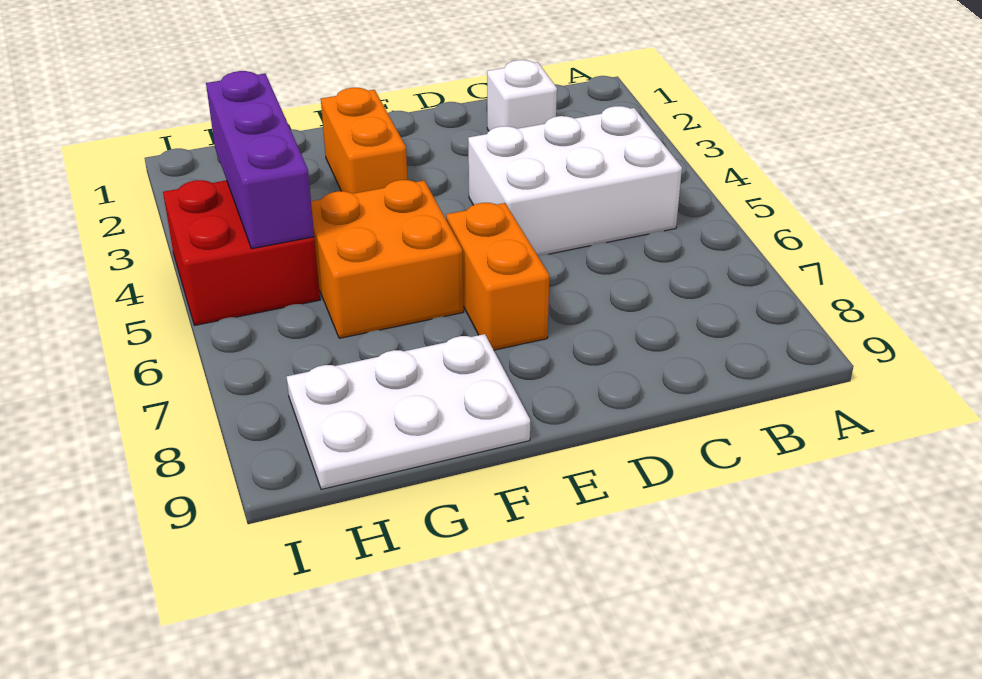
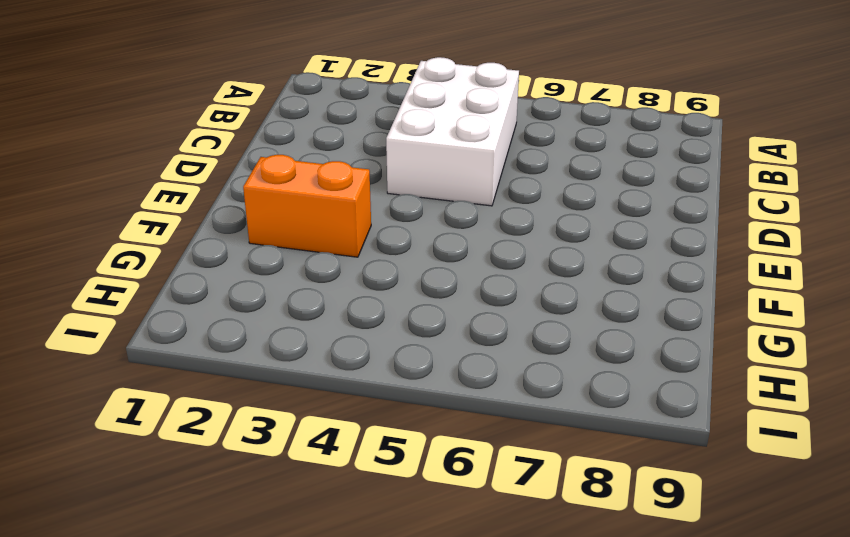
none -> white brick C2 level 1
none -> orange brick E6:E7 level 1

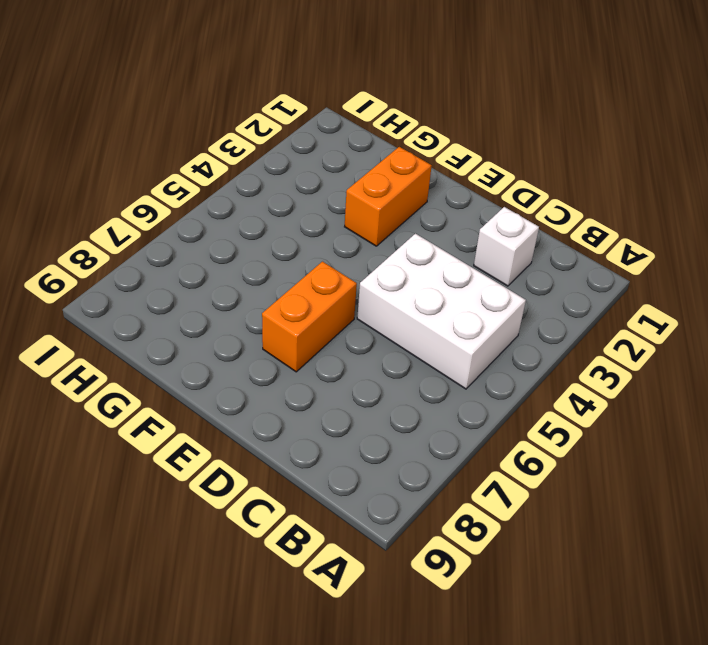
none -> orange brick F5:G6 level 1
none -> white plate F8:H9 level 1

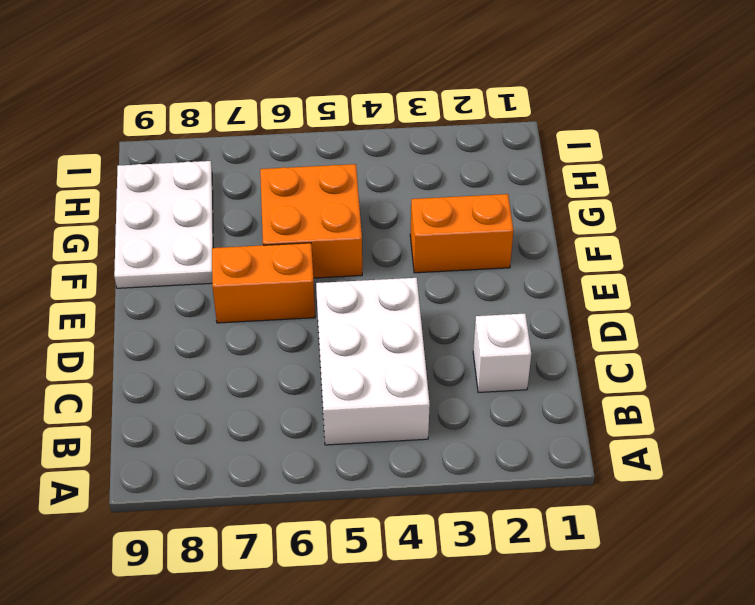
none -> red brick H4:I5 level 1
none -> purple brick H3:H5 level 2

